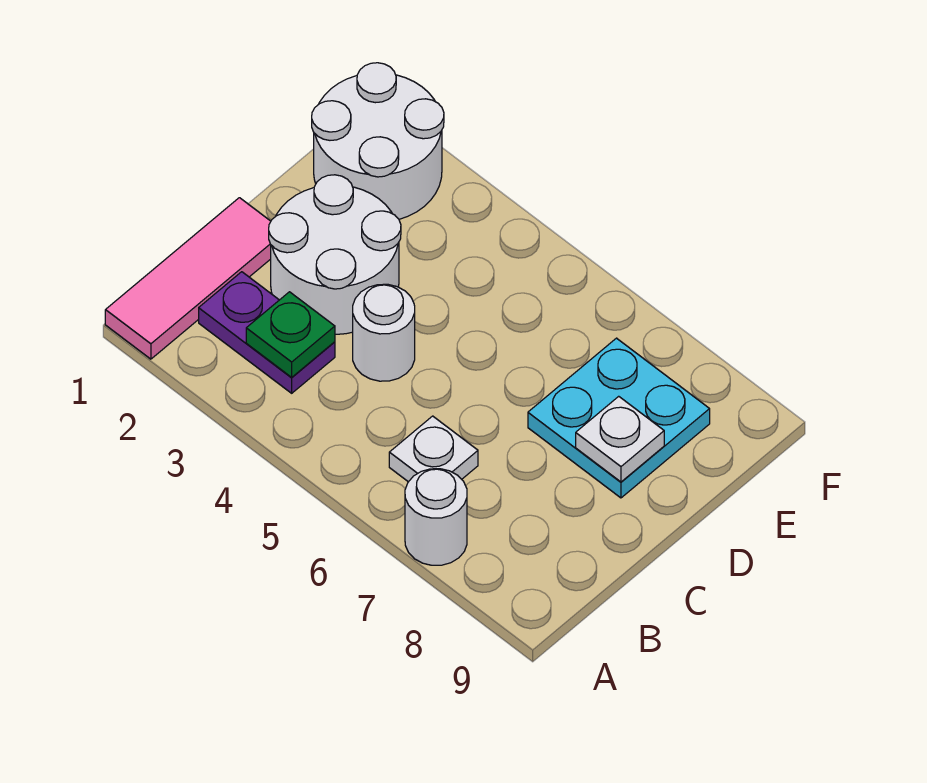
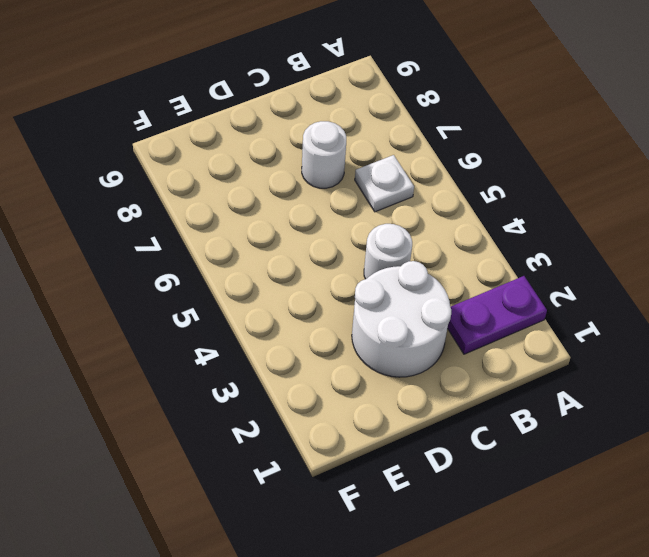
purple plate A2:B2 level 1 -> purple plate B2:B3 level 1
white round brick C7 level 1 -> white round brick A7 level 1
none -> pink tile A1:C1 level 1
none -> cyan plate D7:E8 level 1

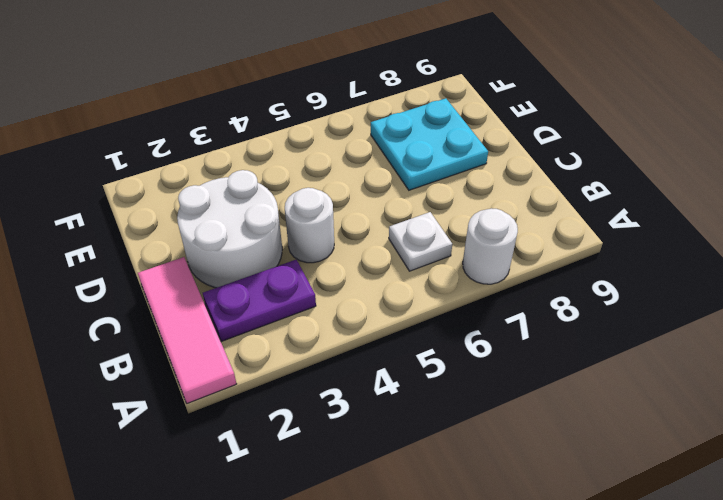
none -> white round brick E1:F2 level 1
none -> green plate B3 level 2

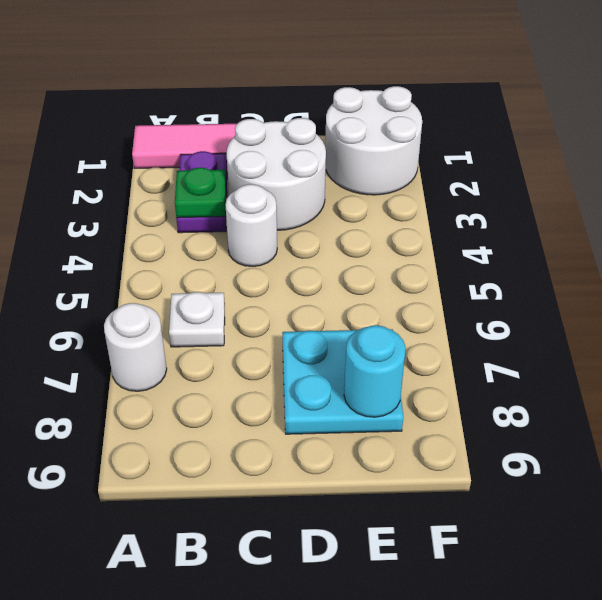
cyan round brick E8 level 2 -> none
none -> white plate D8 level 2

